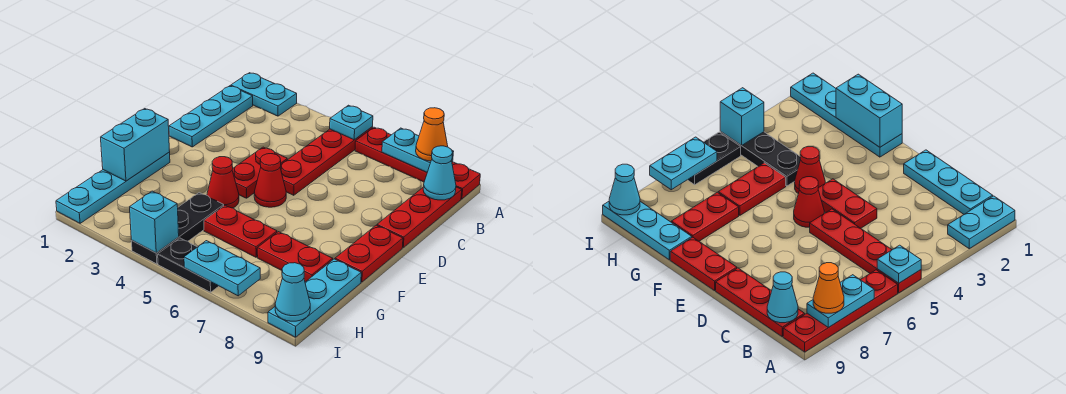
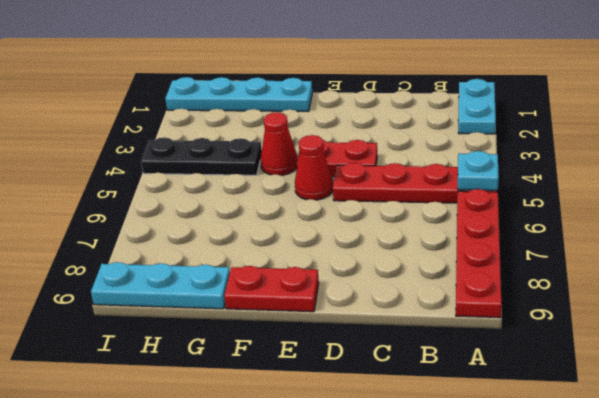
none -> cyan plate B1:D1 level 1
none -> red plate B9:D9 level 1
none -> red plate G5:G6 level 1

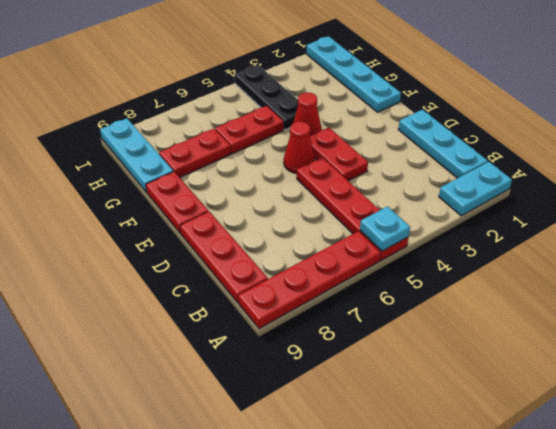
none -> black plate I5:I6 level 1
none -> cyan plate A7:A8 level 2
none -> cyan cone B9 level 2

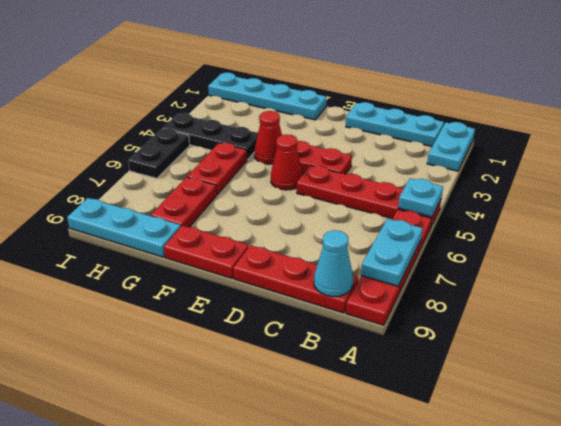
none -> cyan brick F1:G1 level 2
none -> cyan brick I4 level 2
none -> cyan plate I6:I7 level 2

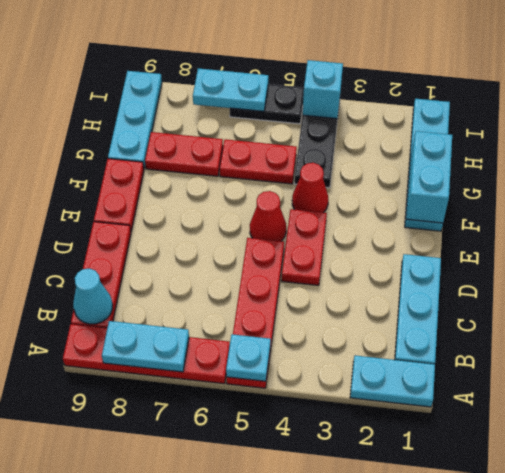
none -> cyan cone I9 level 2
none -> orange cone A8 level 3

